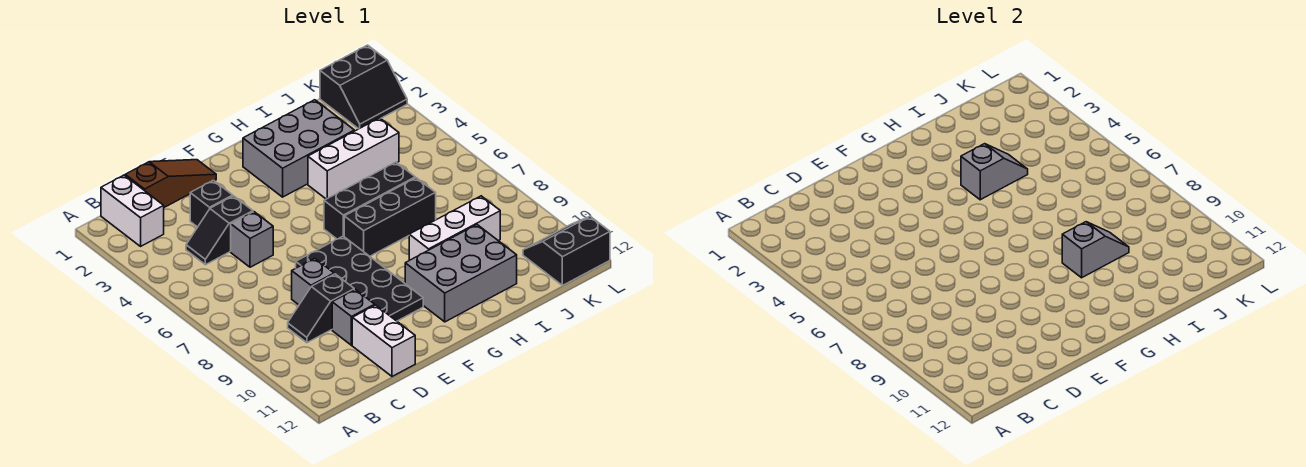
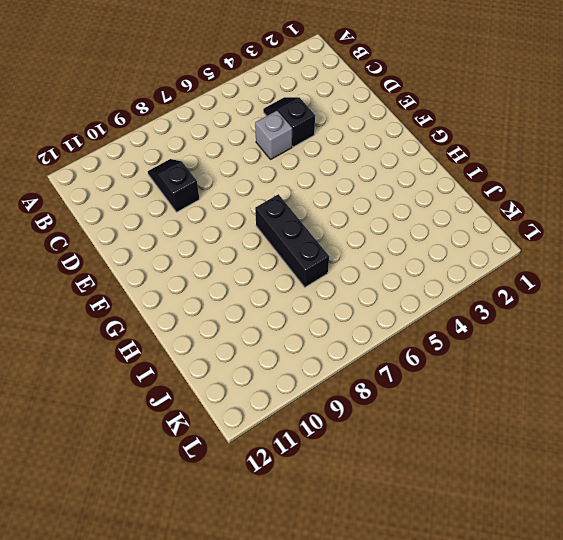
none -> white brick B1:B2 level 1
none -> brown slope C1:E1 level 1 top C
none -> black brick D3 level 1

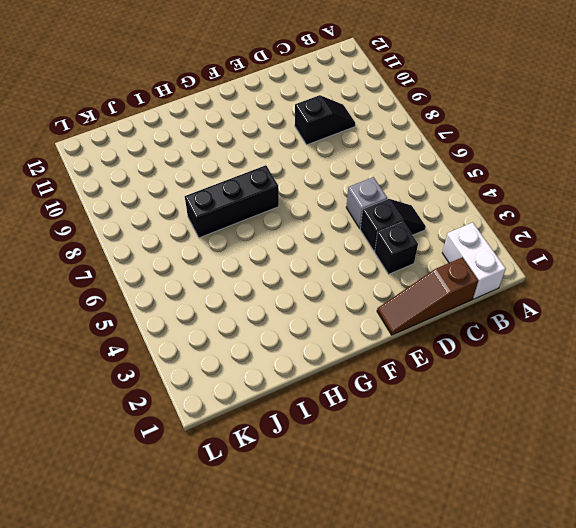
none -> grey brick D8 level 1
none -> grey brick D10 level 1
none -> white brick D11:D12 level 1

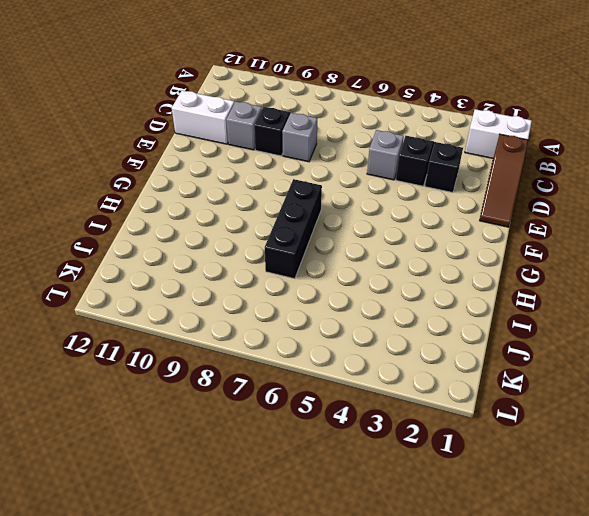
none -> black plate E7:F10 level 1
none -> grey brick G2:I3 level 1
none -> black brick G6:I6 level 1

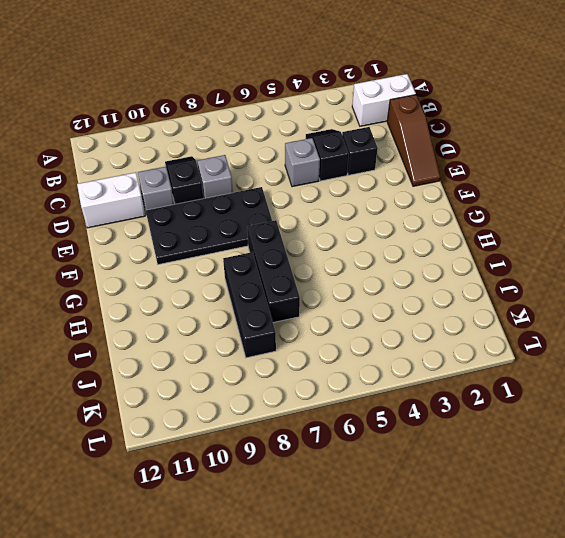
black brick H8:J8 level 1 -> black brick G6:I6 level 1
none -> grey brick G2:I3 level 1
none -> grey brick G10:I11 level 1
none -> white brick H4:J4 level 1

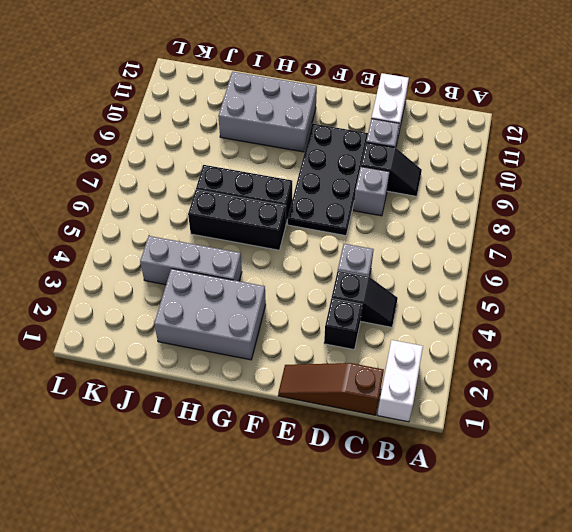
grey brick H4:J4 level 1 -> white brick H4:J4 level 1
none -> white brick H9:J9 level 1
none -> black slope K1:L2 level 1 top 1
none -> black slope K11:L12 level 1 top 12

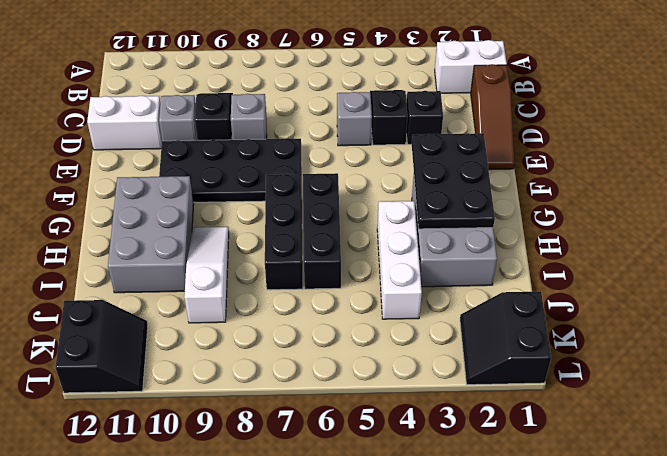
black plate F2:H3 level 2 -> none
white slope H9:J9 level 1 top J -> white brick H9:J9 level 1
none -> grey slope H4:I4 level 2 top H
none -> grey slope H9:I9 level 2 top H

